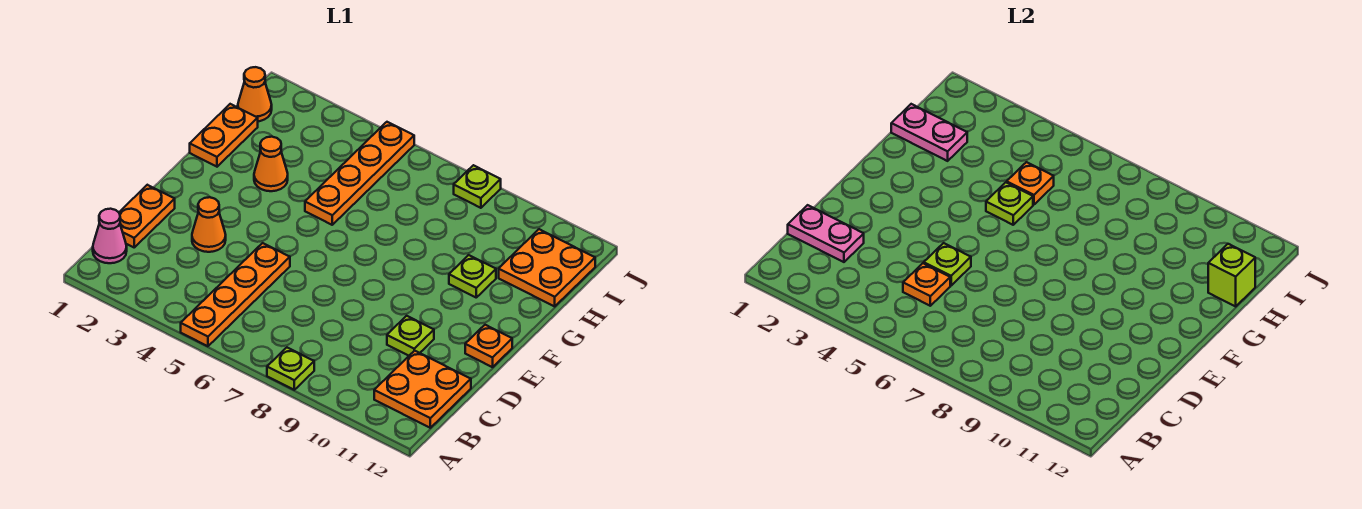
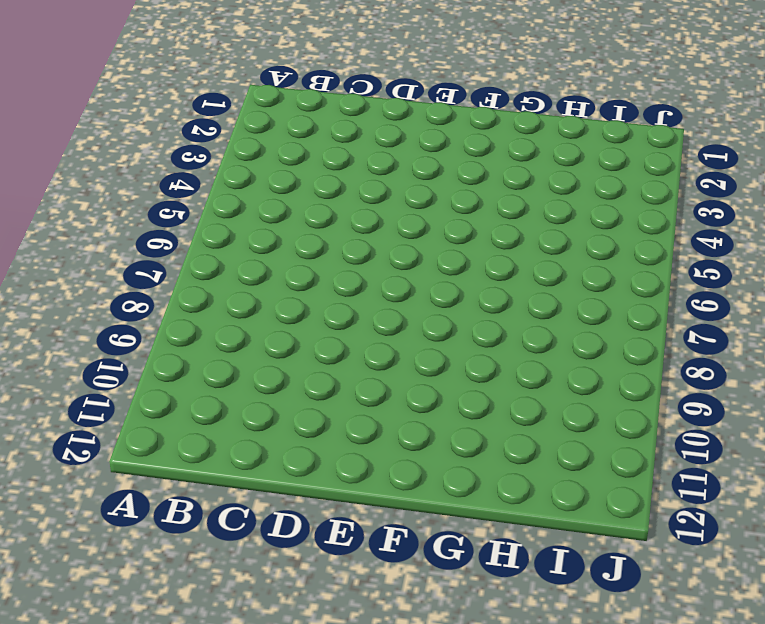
none -> orange plate A5:D5 level 1
none -> lime plate A8 level 1
none -> pink cone B1 level 1

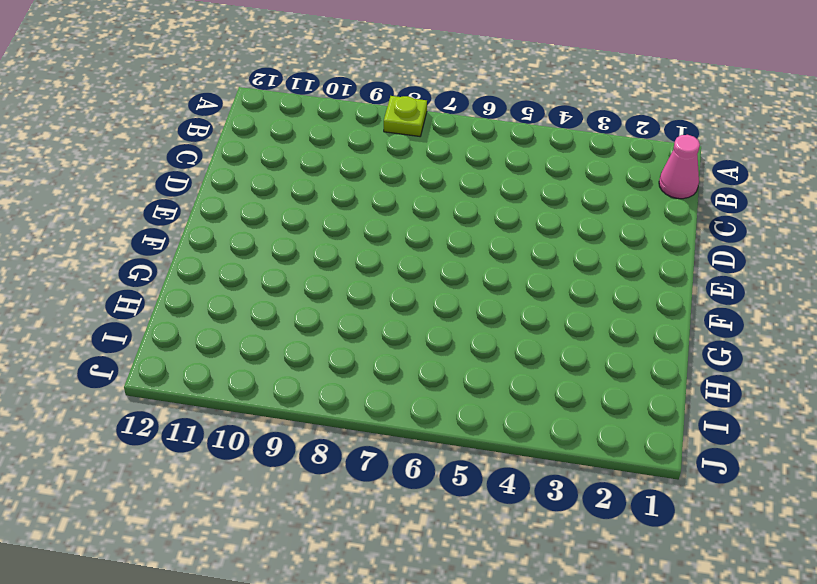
none -> orange plate A5:D5 level 1
none -> orange plate B11:C12 level 1
none -> orange plate C1:D1 level 1

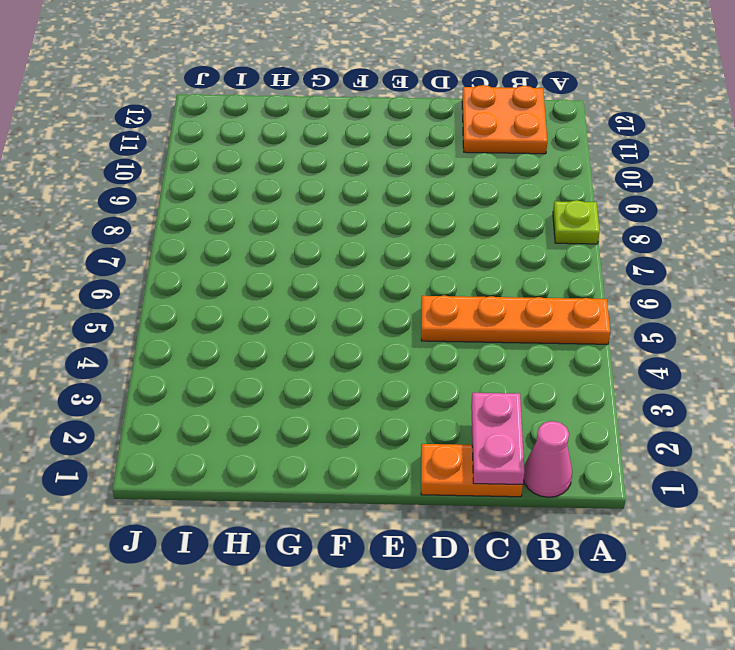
none -> orange cone D3 level 1
none -> lime plate D10 level 1
none -> orange plate E12 level 1

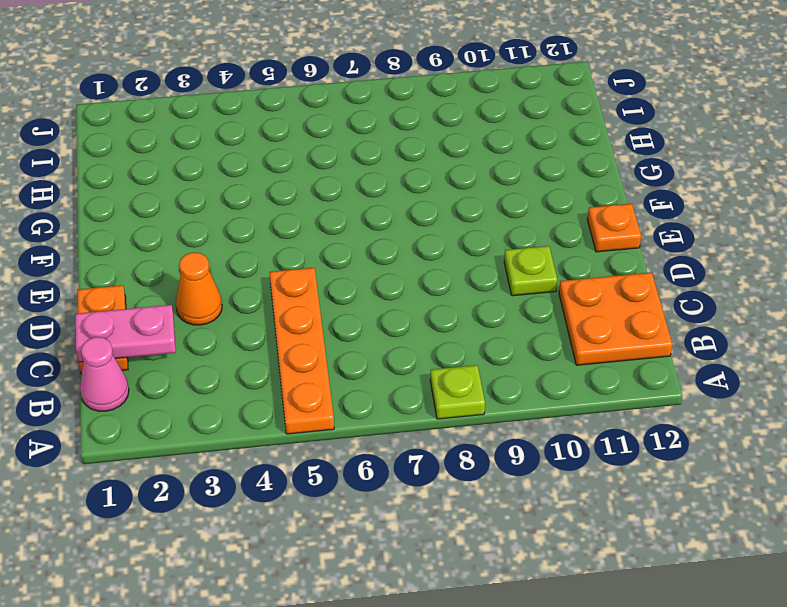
none -> orange plate G1:H1 level 1
none -> orange cone G3 level 1
none -> orange plate G5:J5 level 1

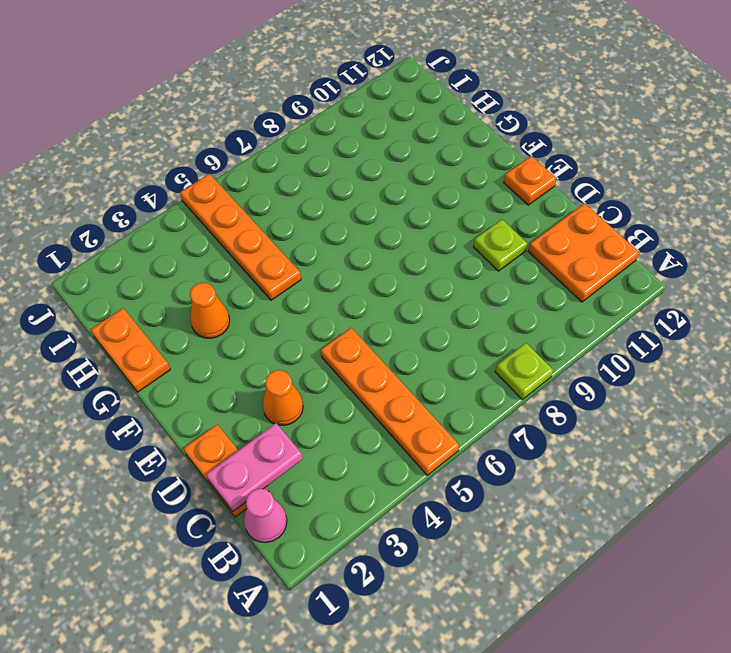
none -> lime plate G10 level 1
none -> orange plate H11:I12 level 1
none -> orange cone I1 level 1

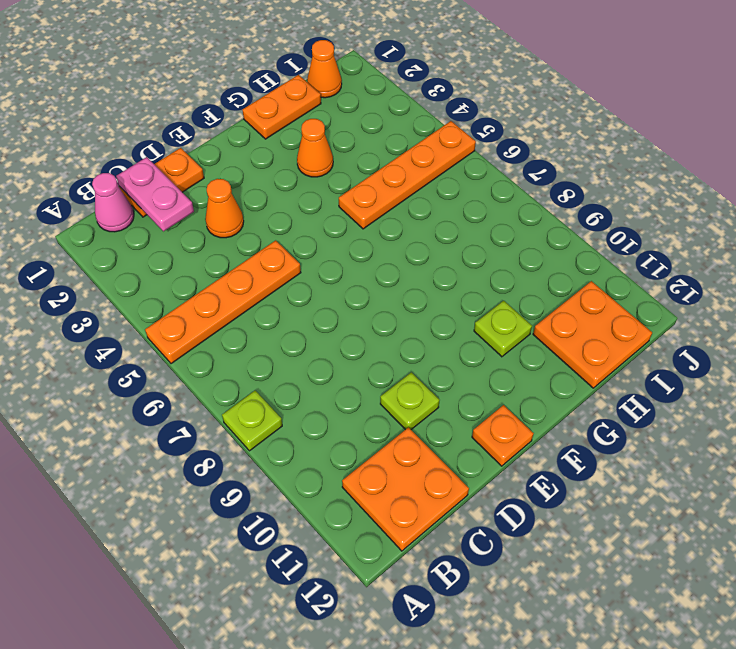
none -> lime plate J8 level 1
none -> orange plate C5 level 2
none -> lime plate D5 level 2

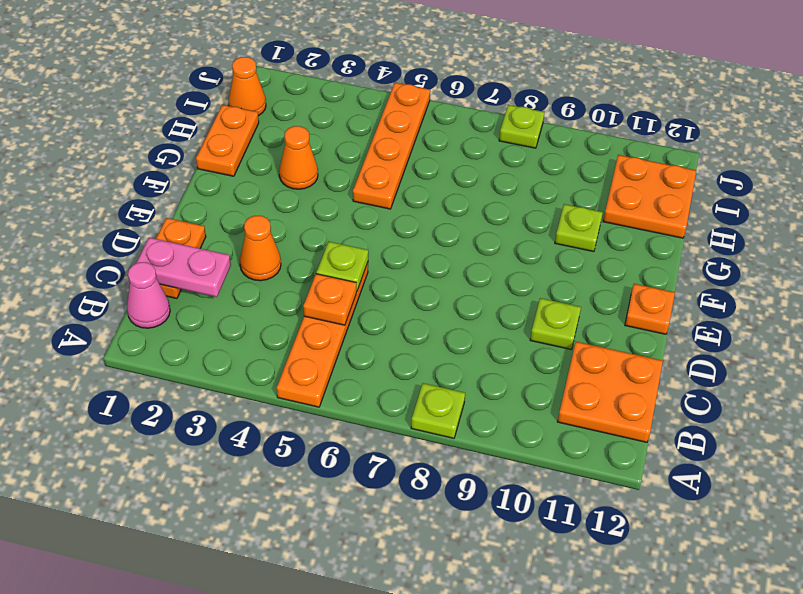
none -> lime plate G5 level 2
none -> pink plate H1:H2 level 2
none -> orange plate H5 level 2

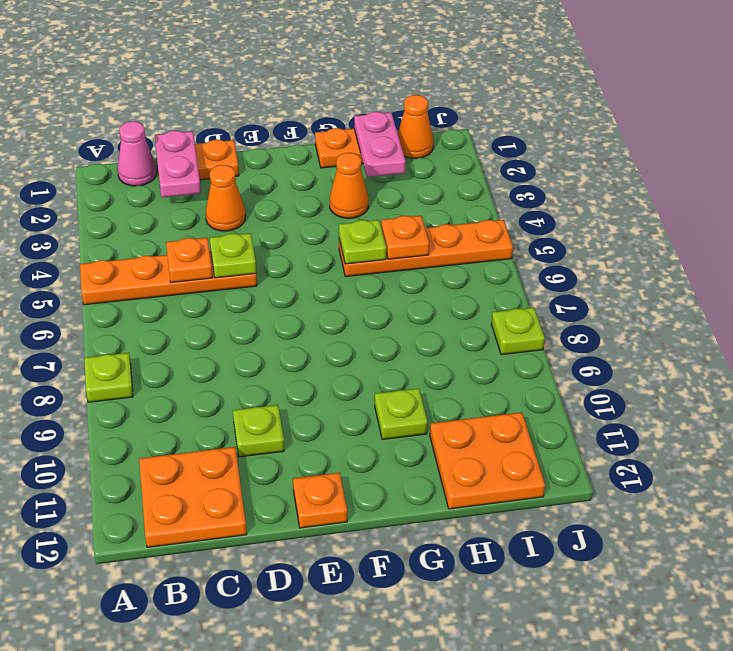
none -> lime brick H12 level 2

